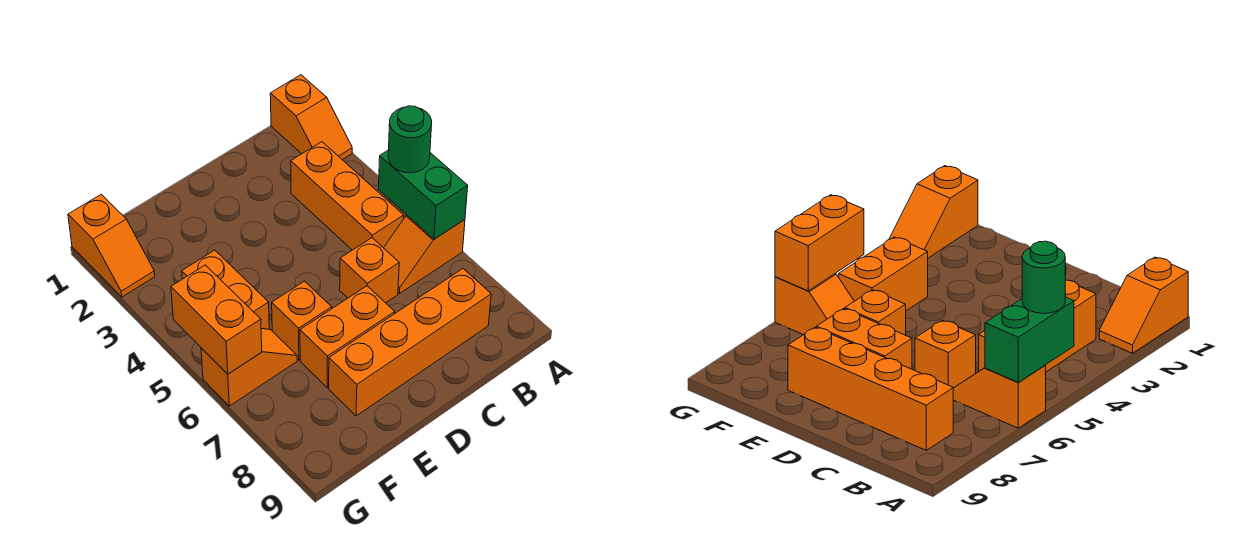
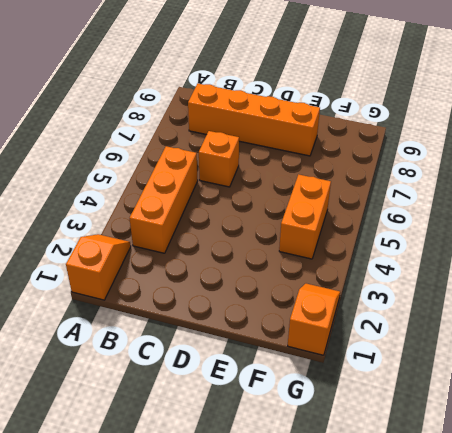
none -> orange slope A6:B6 level 1 top A
none -> orange brick D7:E7 level 1
none -> orange brick E6 level 1

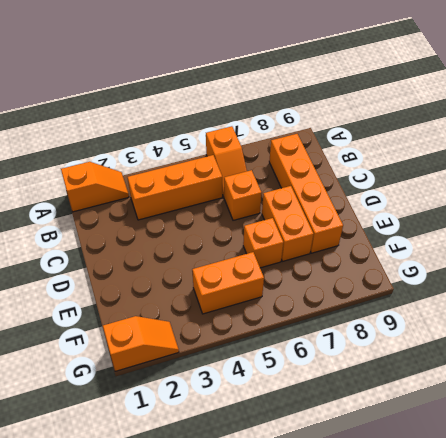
none -> orange slope F6:G6 level 1 top G
none -> green brick A5:A6 level 2
none -> orange brick G5:G6 level 2

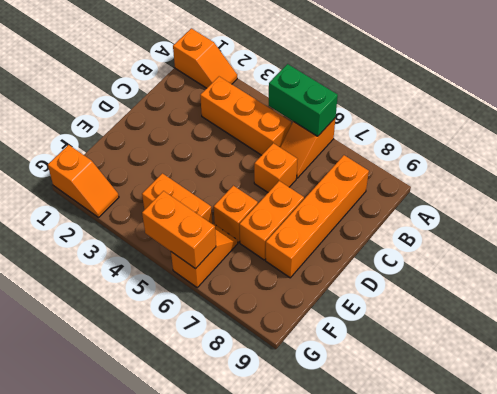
none -> green round brick A5 level 3

